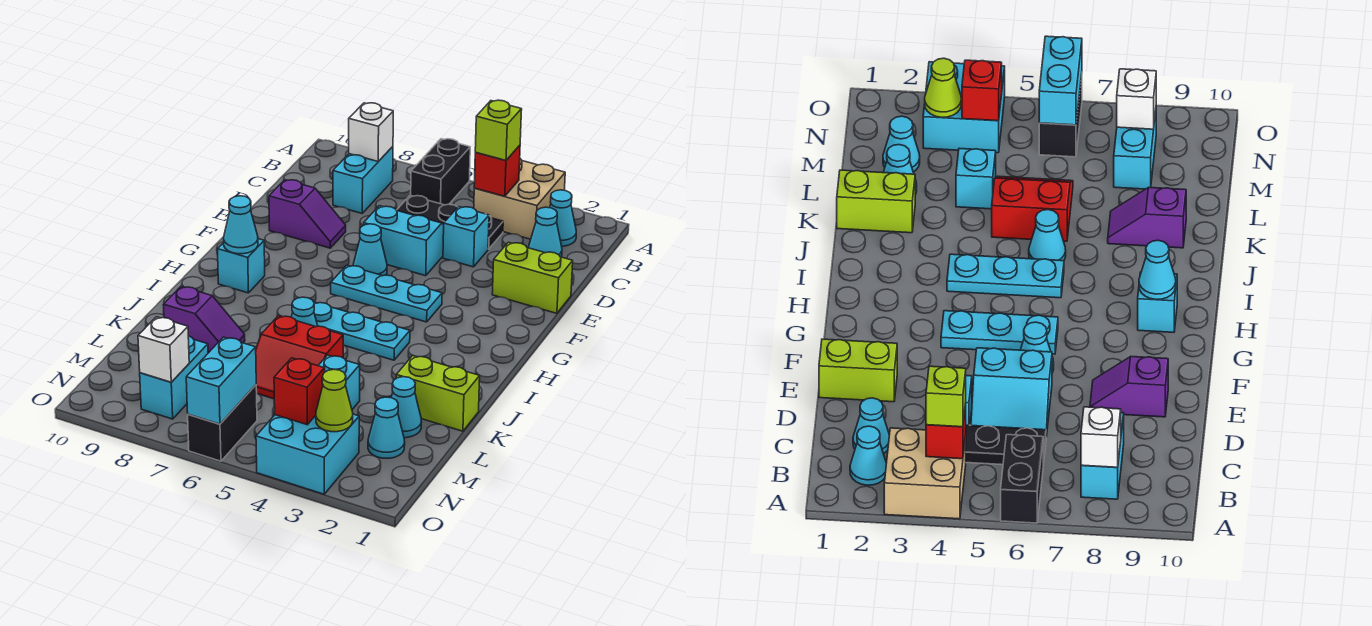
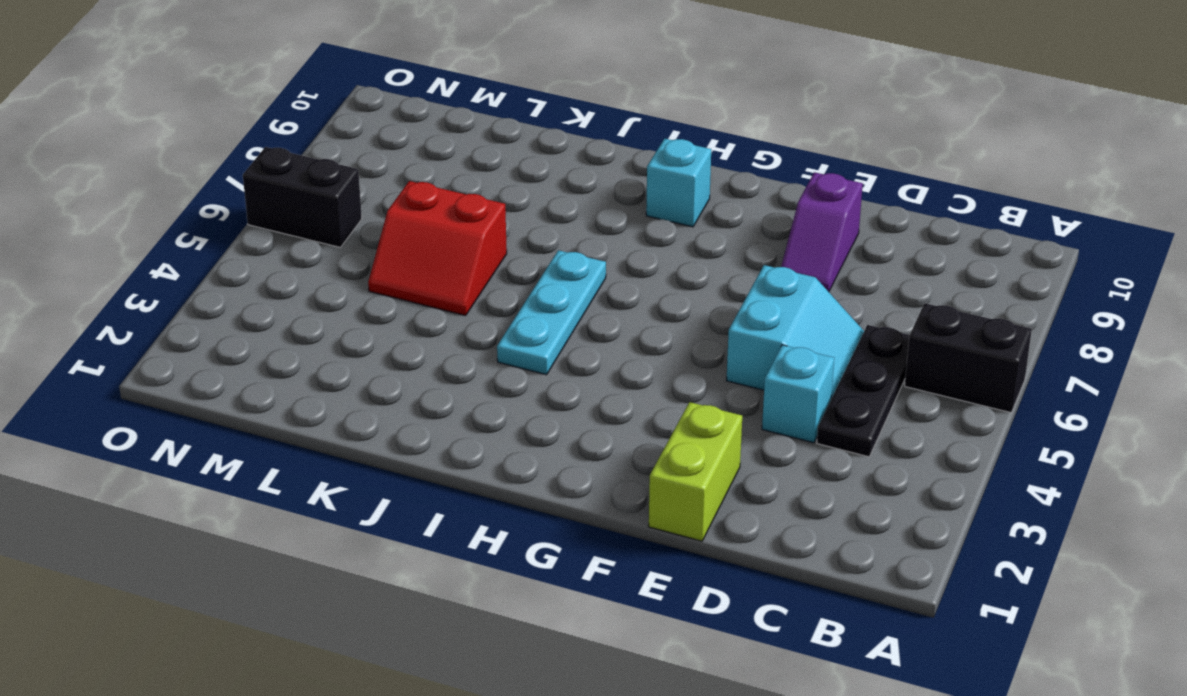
red slope K5:L6 level 1 top 6 -> red slope K5:L6 level 1 top K
none -> tan brick A3:B4 level 1
none -> cyan cone B2 level 1
none -> cyan brick B8:C8 level 1
none -> cyan cone C2 level 1

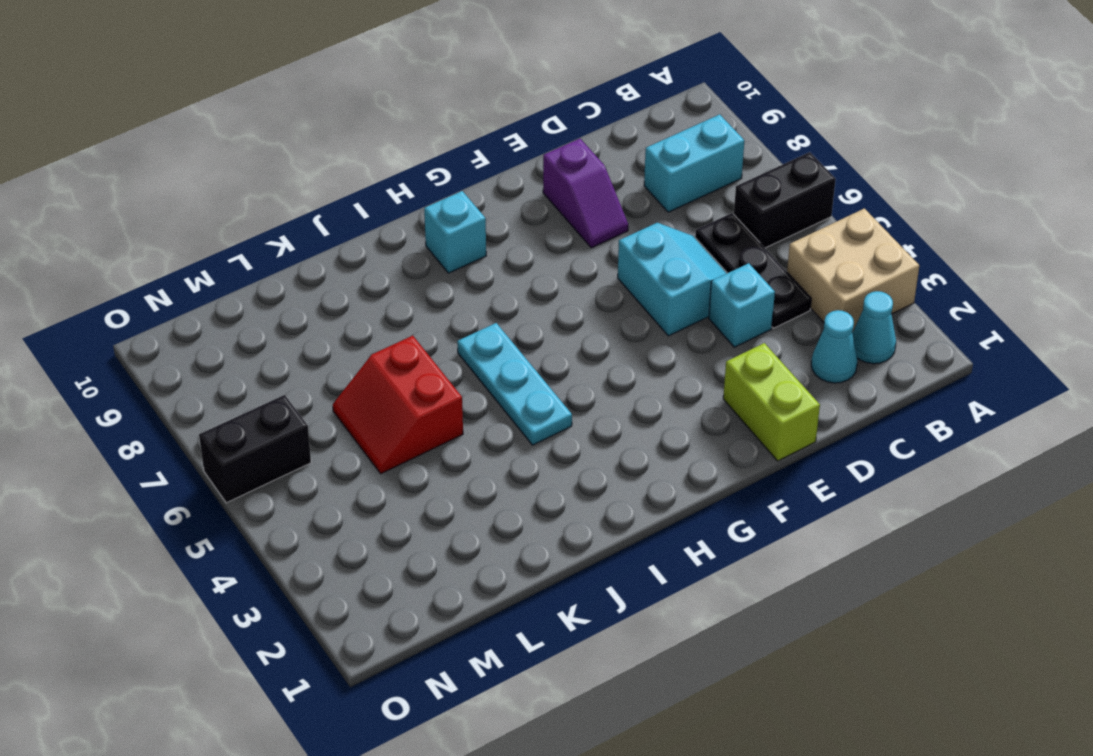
none -> cyan cone F6 level 1
none -> cyan plate G4:G6 level 1
none -> cyan cone J6 level 1
none -> lime brick K1:K2 level 1

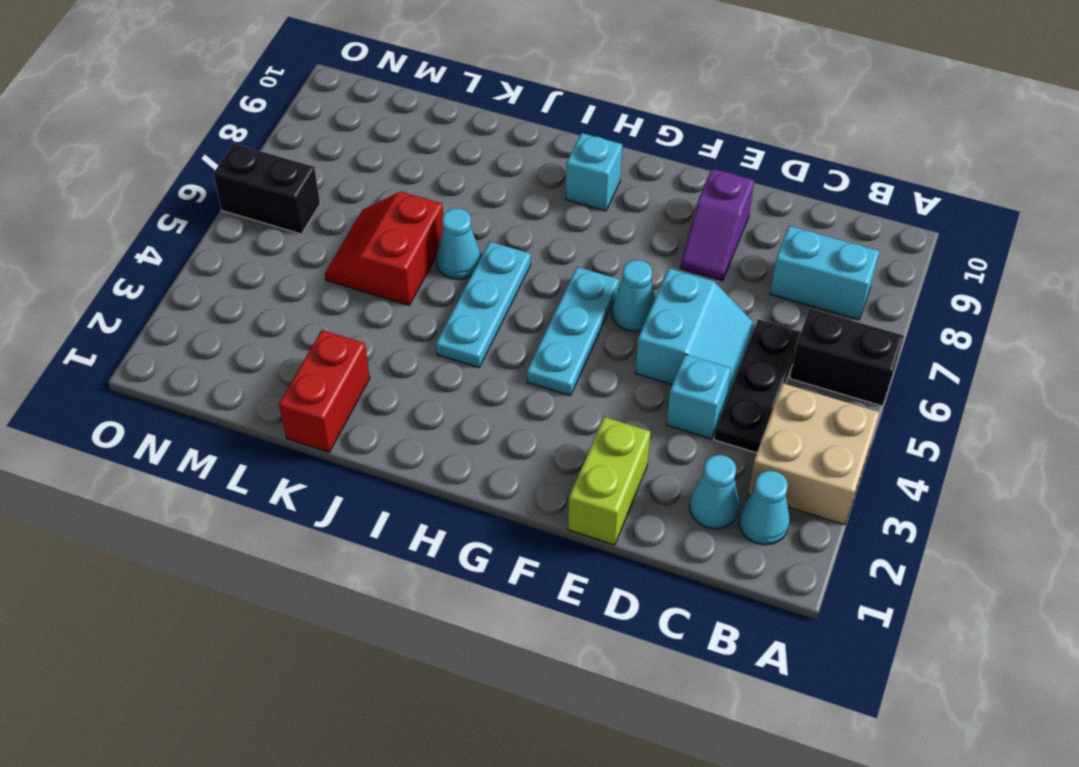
red brick K1:K2 level 1 -> lime brick K1:K2 level 1
none -> purple slope K8:K9 level 1 top 9
none -> cyan cone L2 level 1
none -> cyan brick L4 level 1
none -> cyan cone M2 level 1

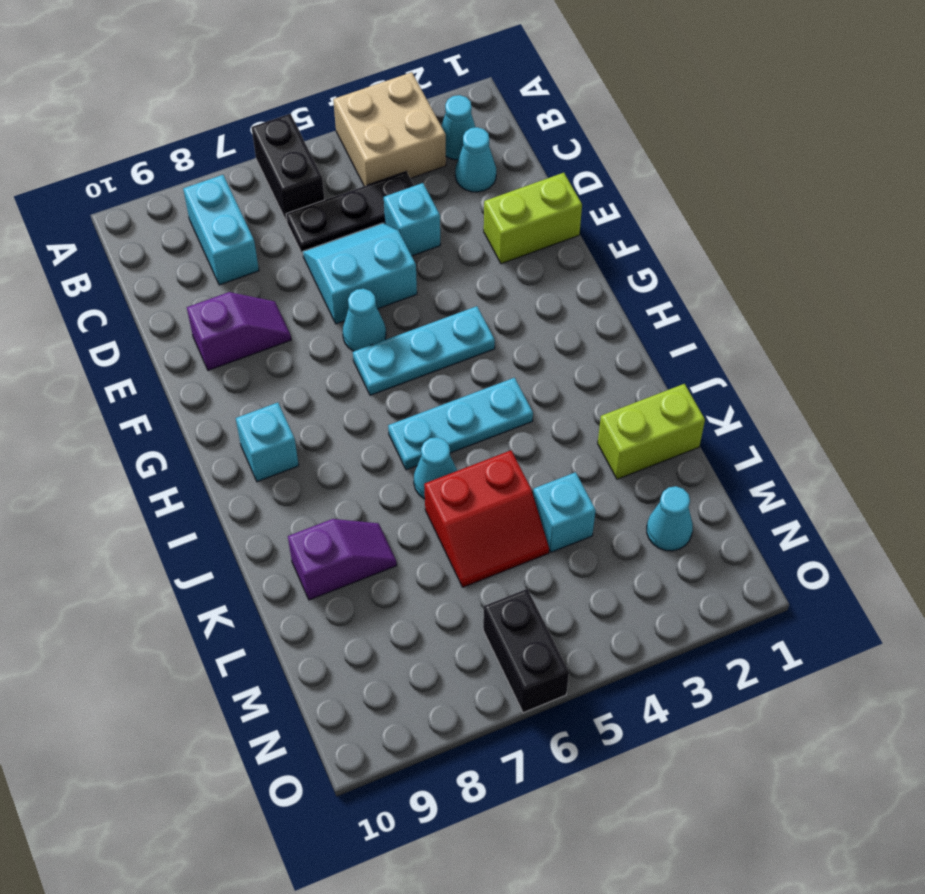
none -> cyan cone L2 level 1
none -> cyan brick M8:N8 level 1
none -> cyan brick N3:O4 level 1
none -> red brick B4 level 2

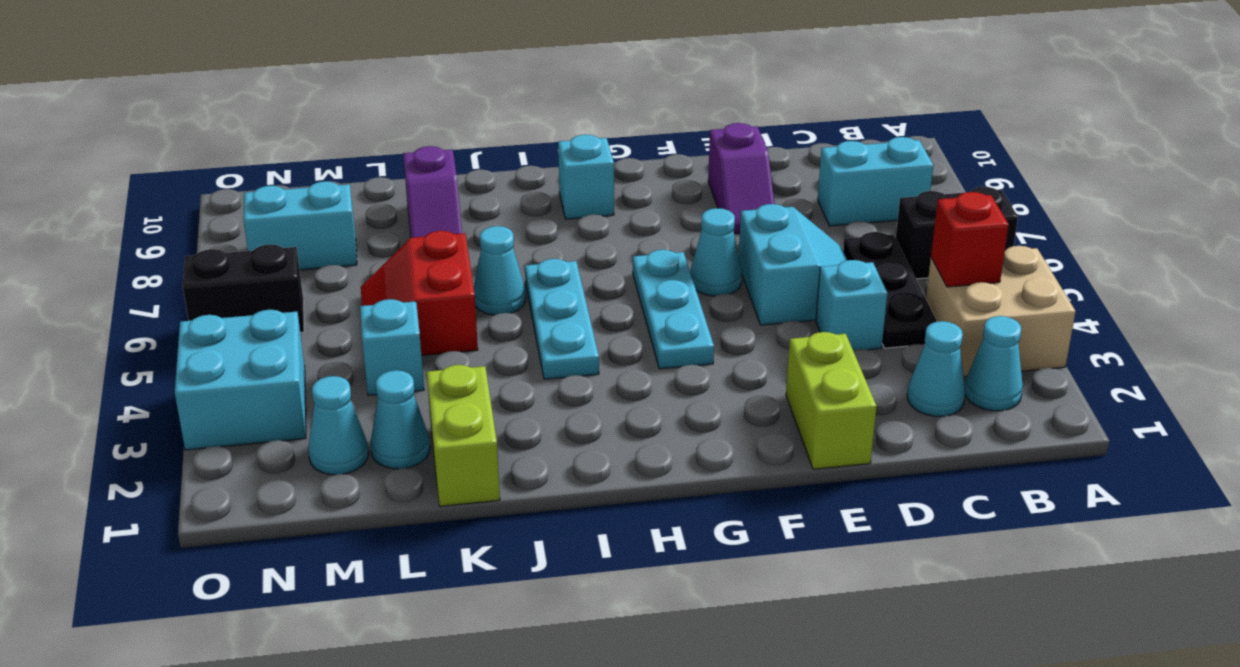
none -> white brick B8 level 2
none -> cyan cone H9 level 2
none -> lime cone N3 level 2
none -> red brick N4 level 2

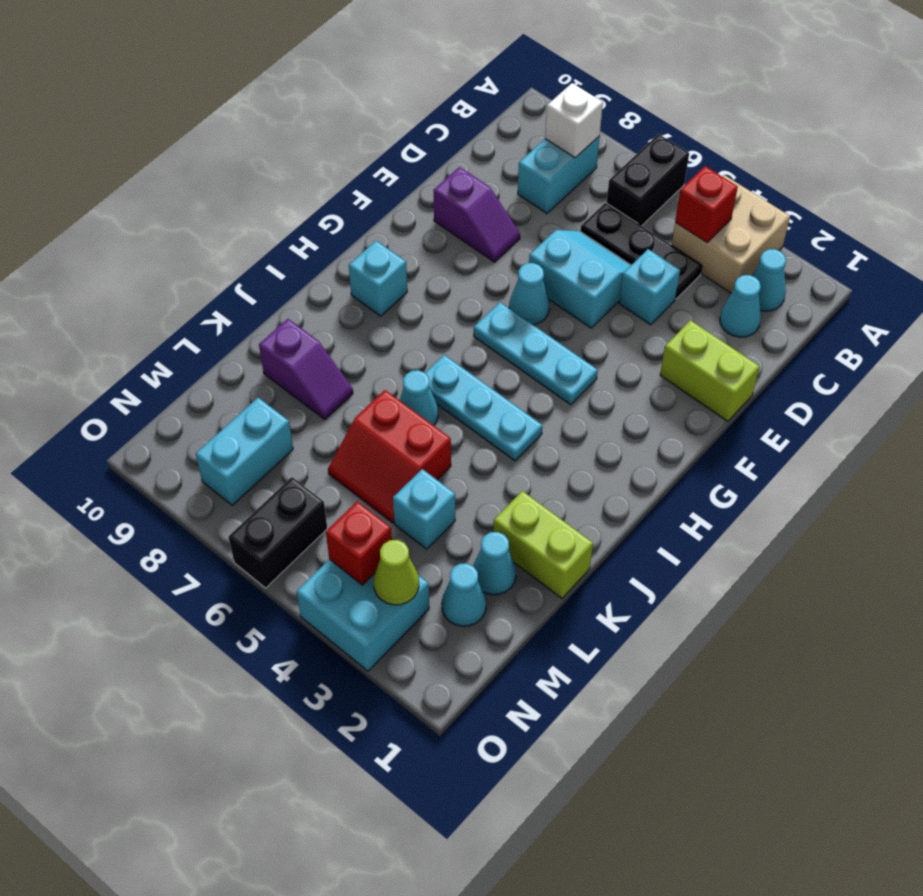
none -> cyan cone H9 level 2
none -> cyan brick N6:O6 level 2
none -> white brick N8 level 2
none -> lime brick B4 level 3

